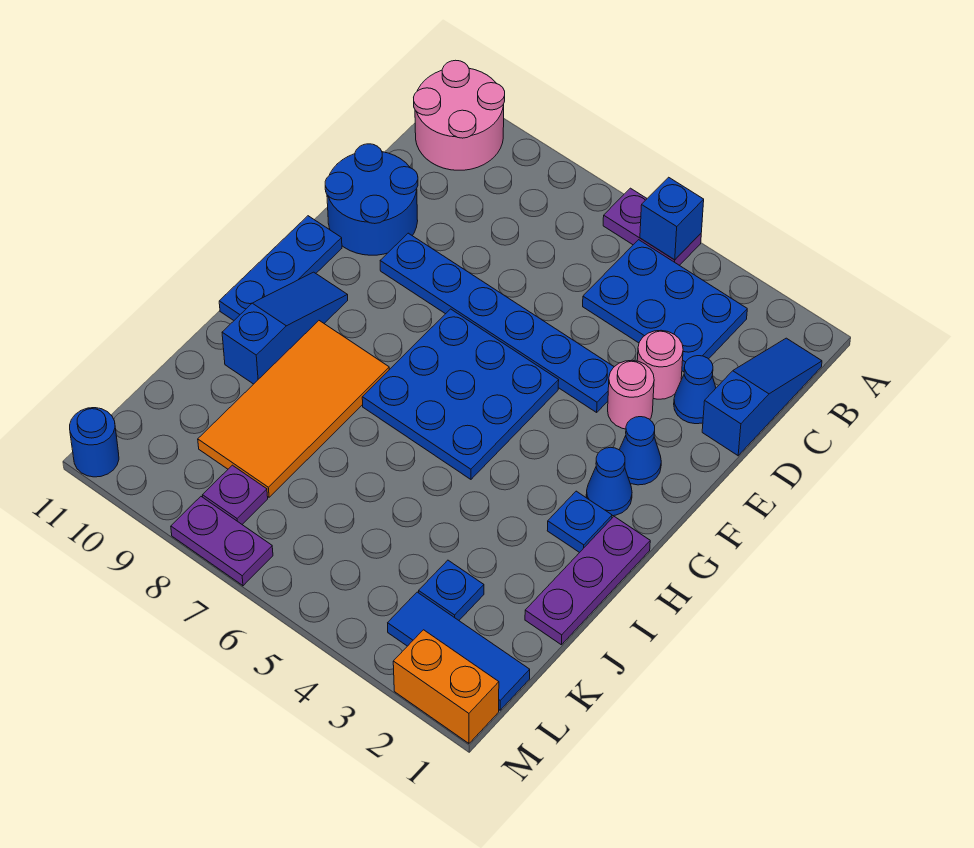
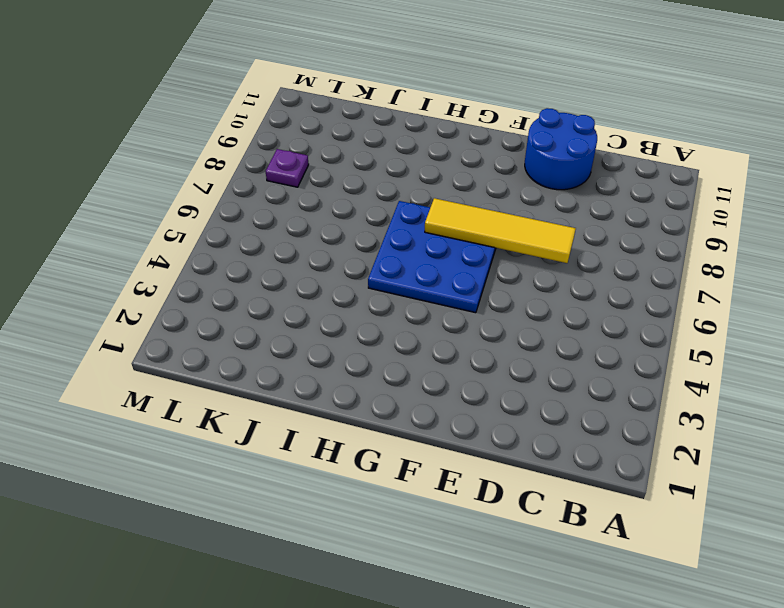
yellow tile D7:G7 level 2 -> none
none -> purple plate A5:A6 level 1
none -> pink round brick A10:B11 level 1
none -> blue slope B1:D1 level 1 top D

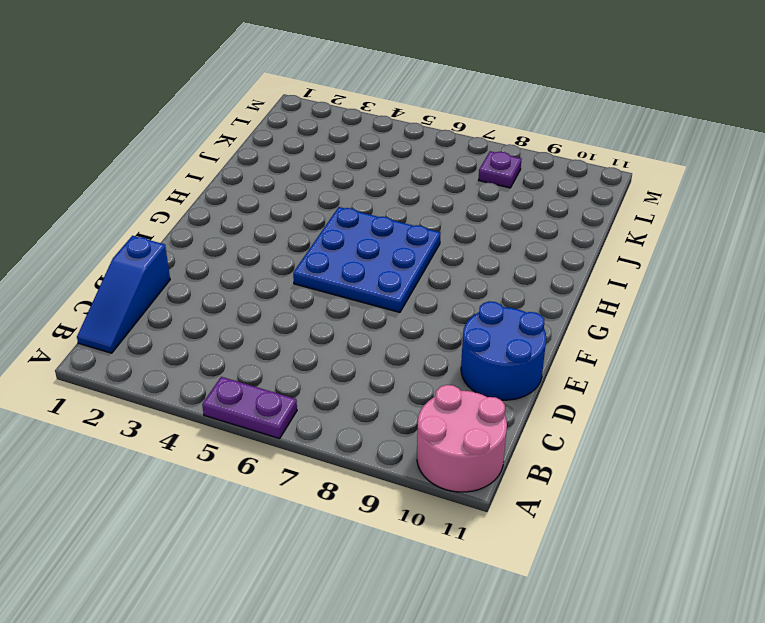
none -> blue plate B3:C5 level 1
none -> blue cone D2 level 1
none -> pink round brick D3 level 1

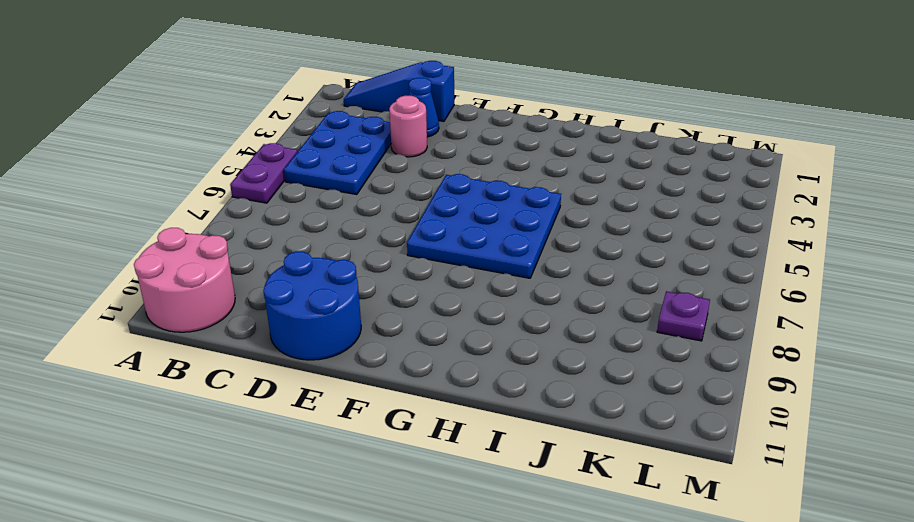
none -> pink round brick E3 level 1
none -> blue plate E4:E9 level 1
none -> blue cone F2 level 1

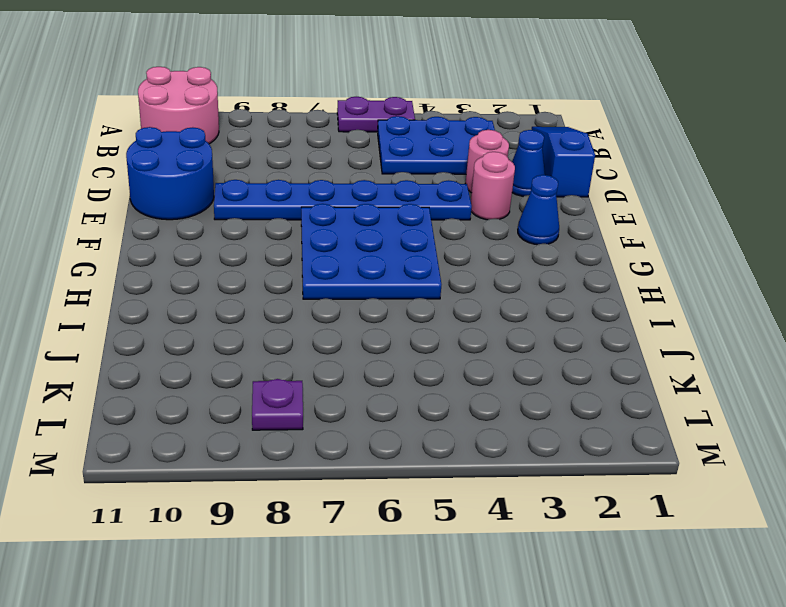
none -> blue plate F11:H11 level 1
none -> blue cone G2 level 1
none -> blue slope G10:I10 level 1 top I

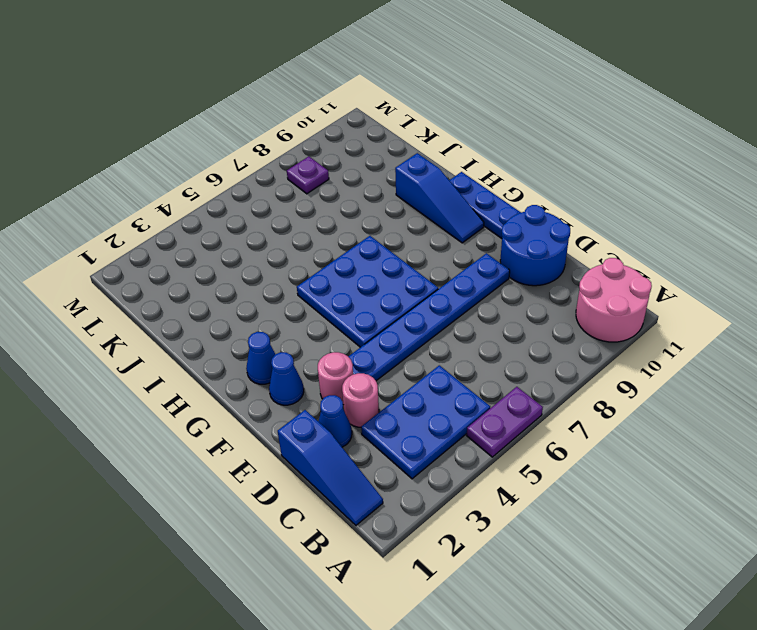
none -> purple plate H1:J1 level 1
none -> blue plate H2 level 1
none -> orange tile H8:K9 level 1

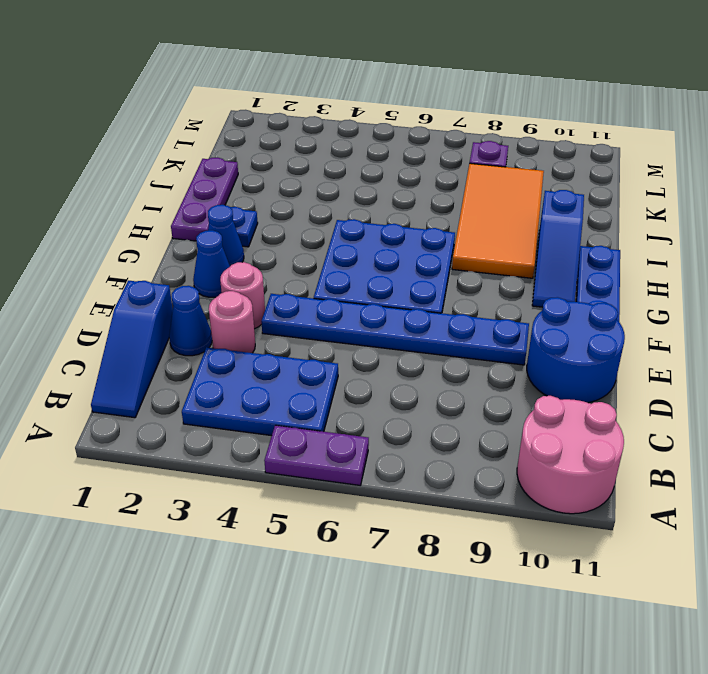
none -> blue plate K3 level 1
none -> blue tile L1:L3 level 1
none -> orange brick M1:M2 level 1

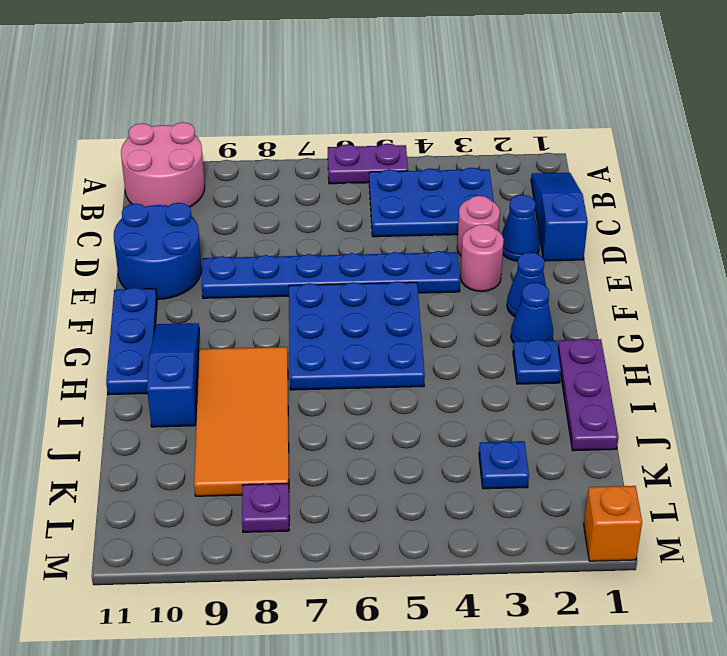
orange brick M1 level 1 -> orange brick M1:M2 level 1
none -> blue tile L1:L3 level 1
none -> purple plate M7:M8 level 1
none -> blue round brick M11 level 1

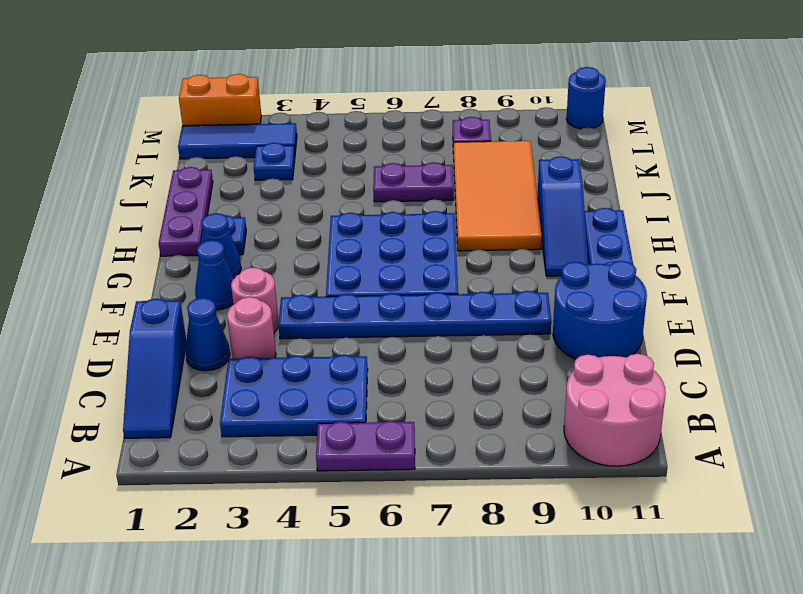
purple plate J6:J7 level 1 -> purple plate M7:M8 level 1
none -> blue brick A5 level 2

